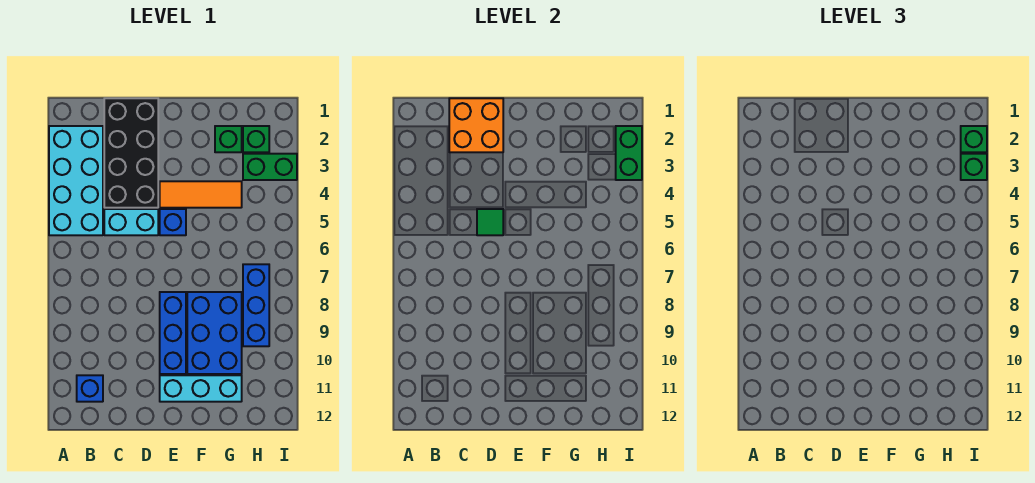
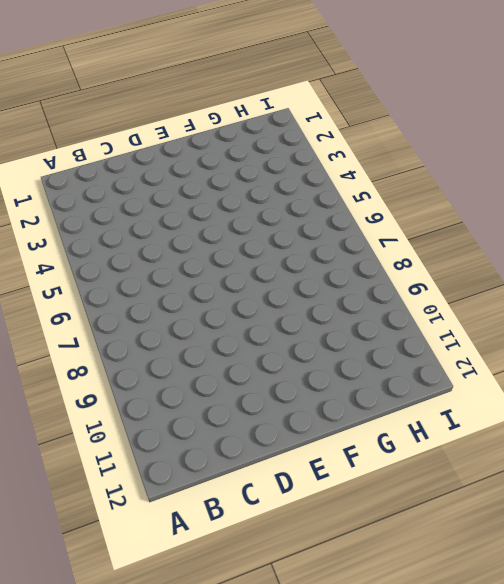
none -> cyan brick A2:B5 level 1
none -> blue brick B11 level 1
none -> black brick C1:D4 level 1

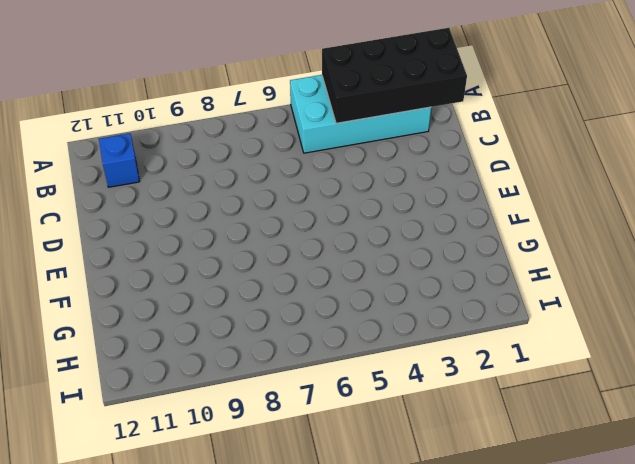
black brick A1:B4 level 2 -> black brick C1:D4 level 1
none -> cyan brick C5:D5 level 1
none -> orange tile E4:G4 level 1
none -> blue brick E5 level 1

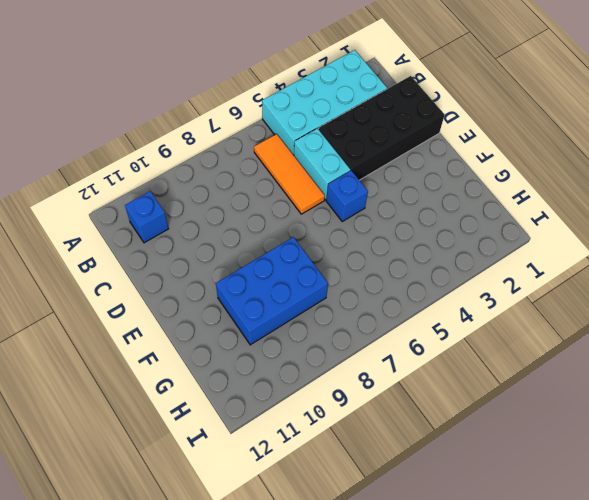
orange tile B6:D6 level 1 -> orange tile E4:G4 level 1
none -> blue brick E8:E10 level 1
none -> cyan brick E11:G11 level 1
none -> green brick G2 level 1

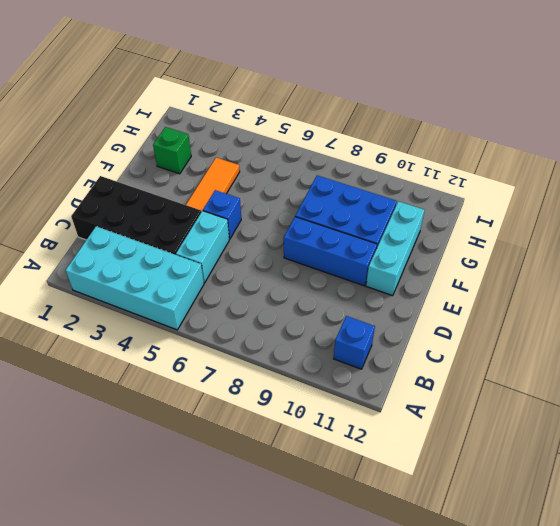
none -> green brick H2 level 1
none -> green brick H3:I3 level 1
none -> blue brick H7:H9 level 1

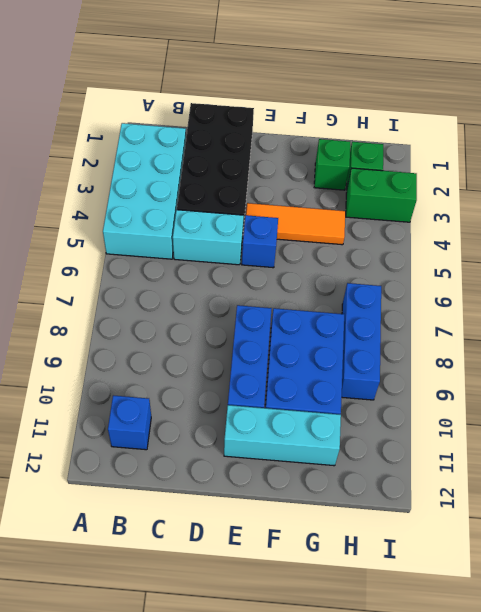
none -> orange brick C1:D2 level 2
none -> green tile D5 level 2
none -> green brick I2:I3 level 2

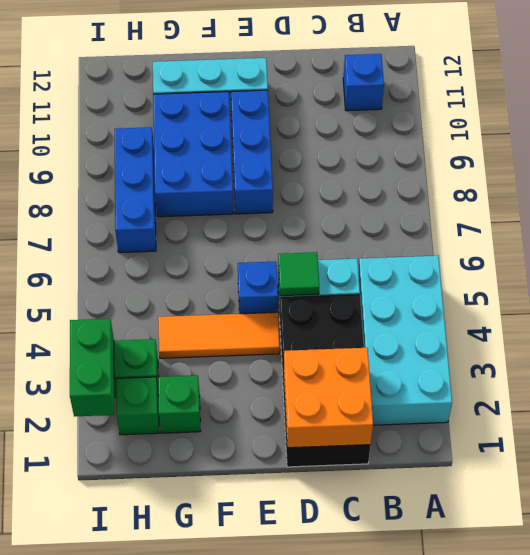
none -> green brick I2 level 3
none -> green brick I3 level 3

